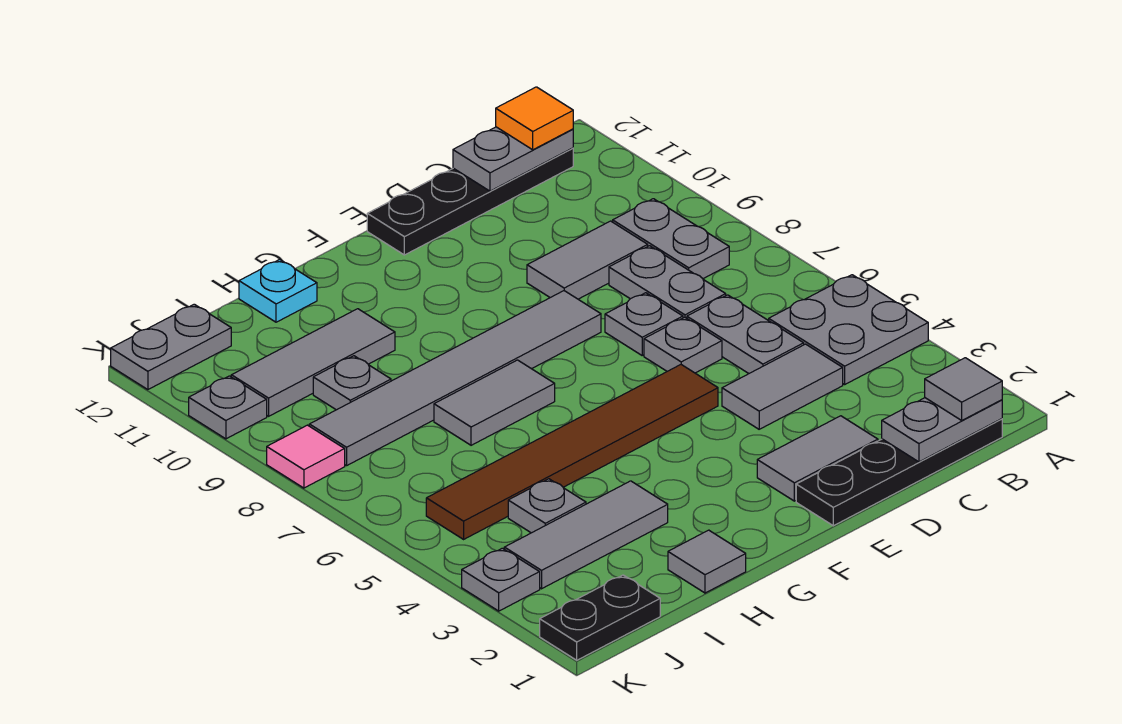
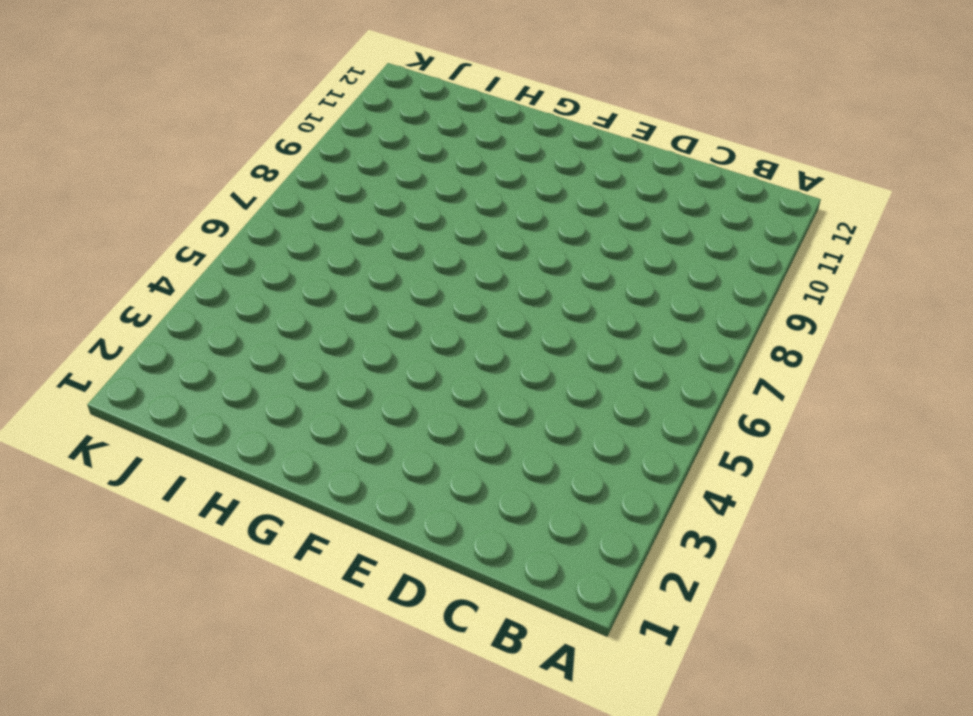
none -> grey plate A4:B5 level 1
none -> black plate B1:E1 level 1
none -> grey plate B8:B9 level 1

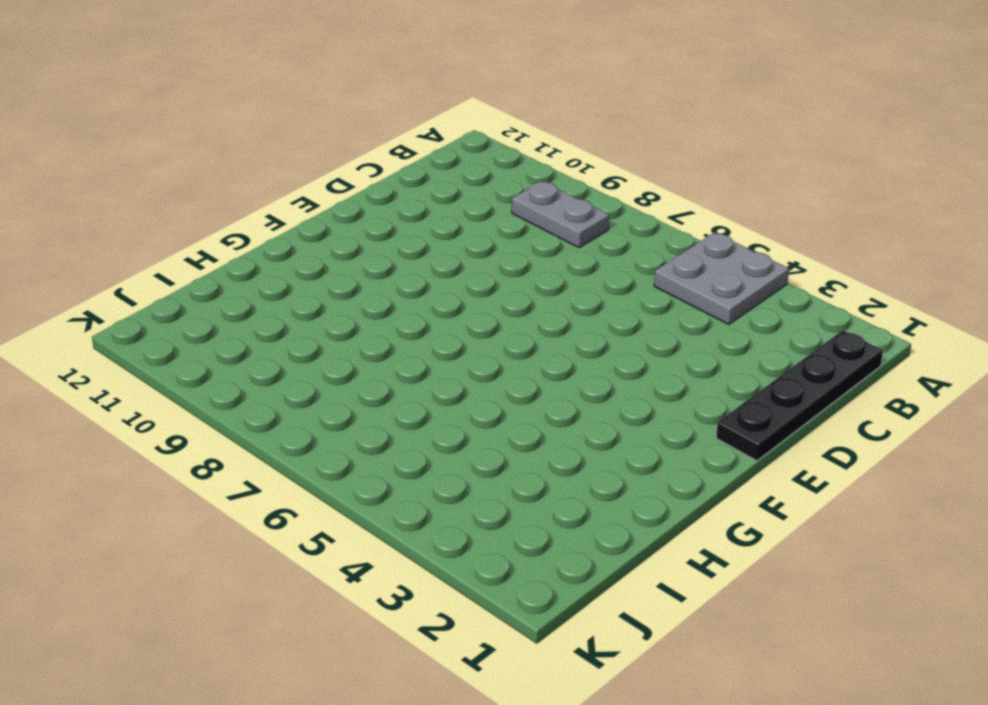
none -> black plate B12:E12 level 1
none -> grey tile C4:D4 level 1
none -> grey plate C5:C6 level 1

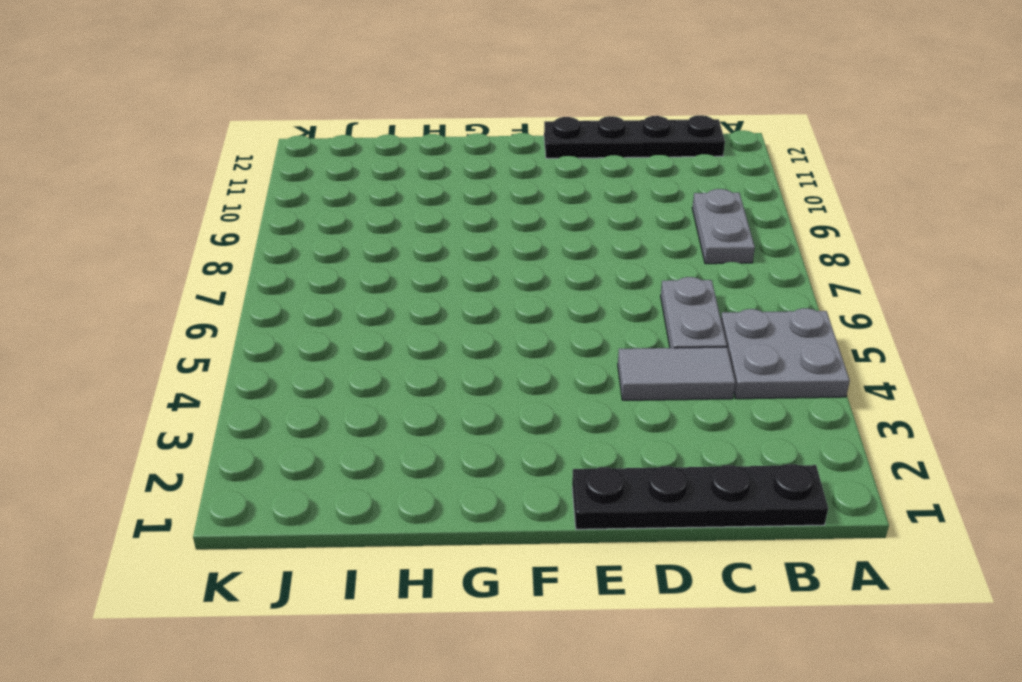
none -> grey plate C7:C8 level 1
none -> grey tile C9:D9 level 1
none -> grey tile D2:E2 level 1

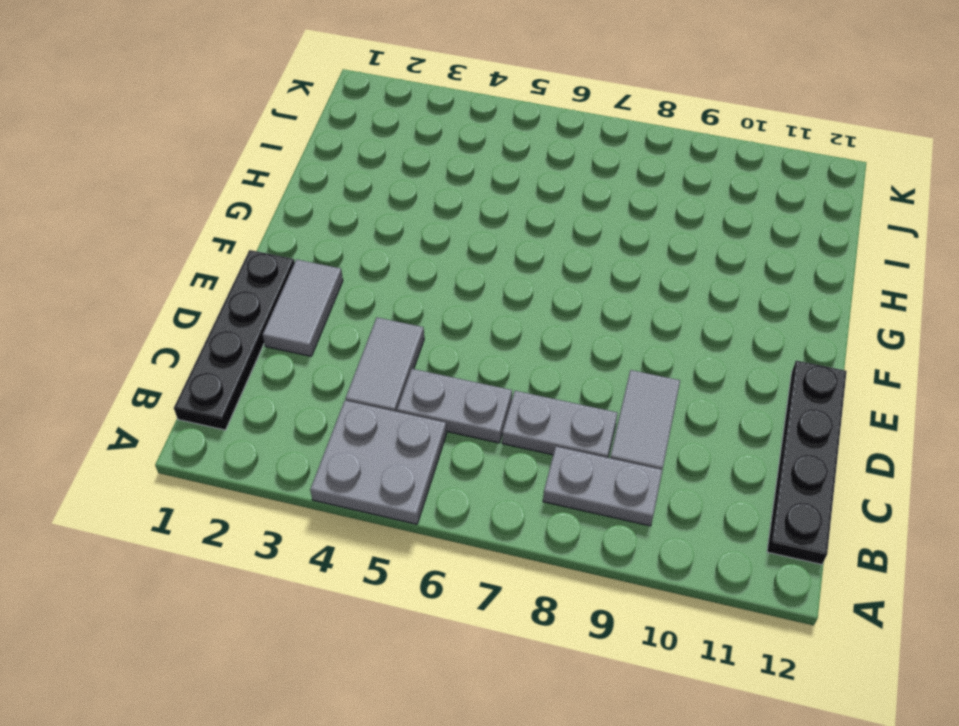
none -> grey plate D6 level 1
none -> grey plate D7 level 1
none -> brown tile E5:J5 level 1

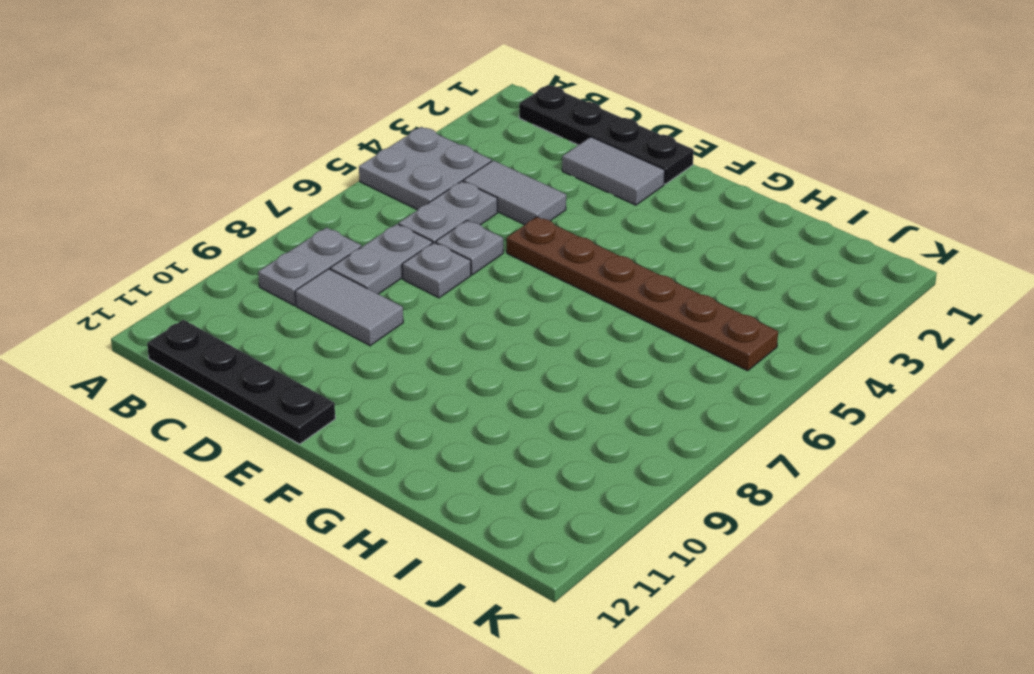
brown plate E5:J5 level 1 -> brown tile E5:J5 level 1
none -> grey tile E8:J8 level 1
none -> grey tile G7:H7 level 1
none -> grey tile H1 level 1

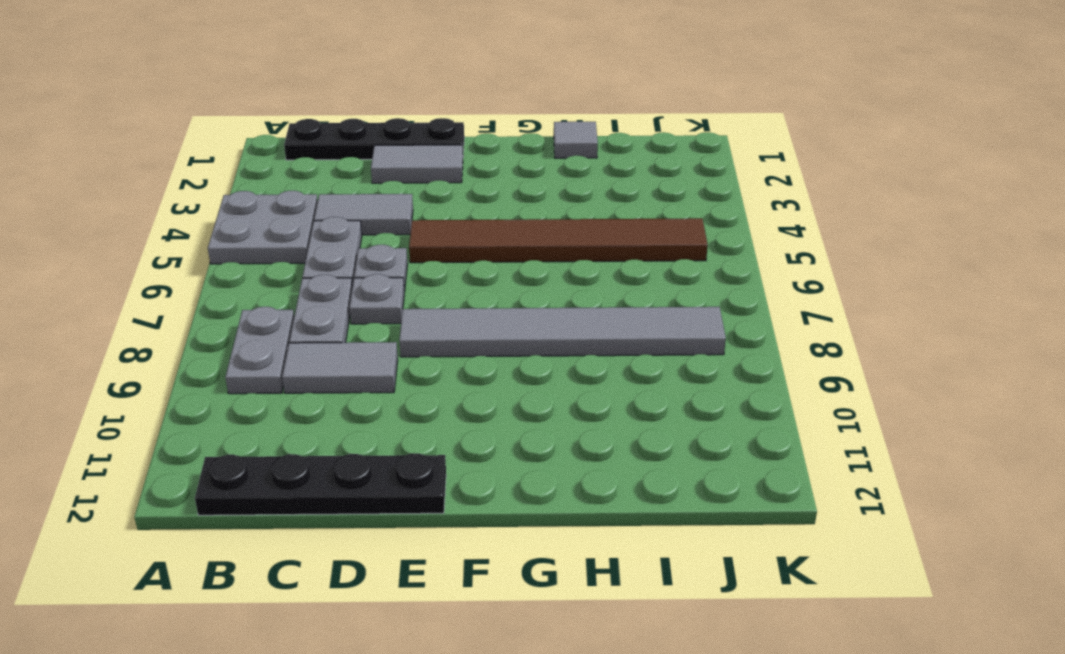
none -> grey tile G7:H7 level 1
none -> grey tile H3:J3 level 1
none -> grey tile H10:J10 level 1

